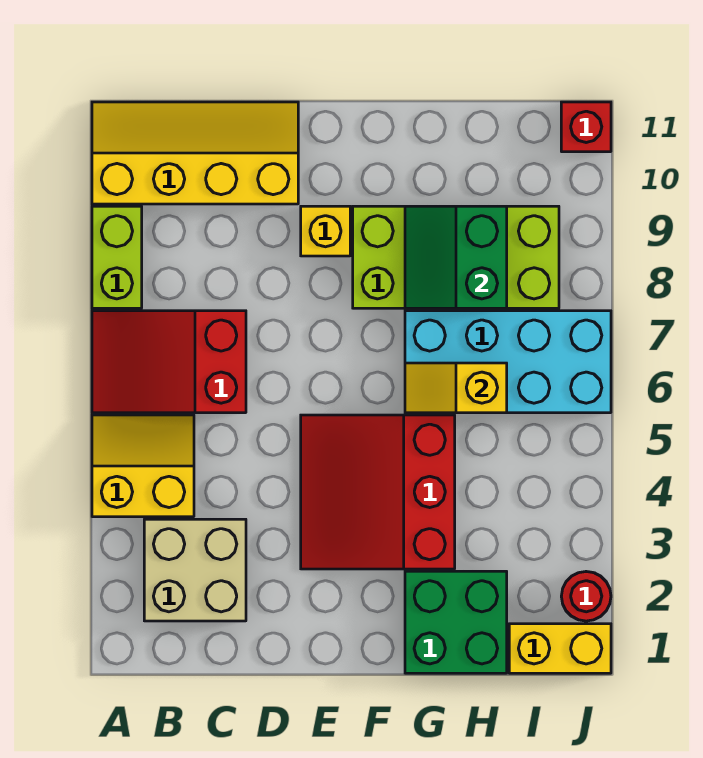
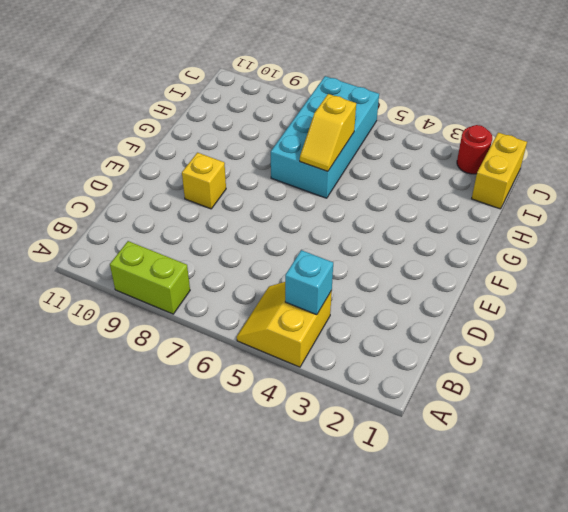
cyan brick B4 level 2 -> none
none -> red slope A6:C7 level 1 top C
none -> yellow slope A10:D11 level 1 top 10
none -> tan brick B2:C3 level 1

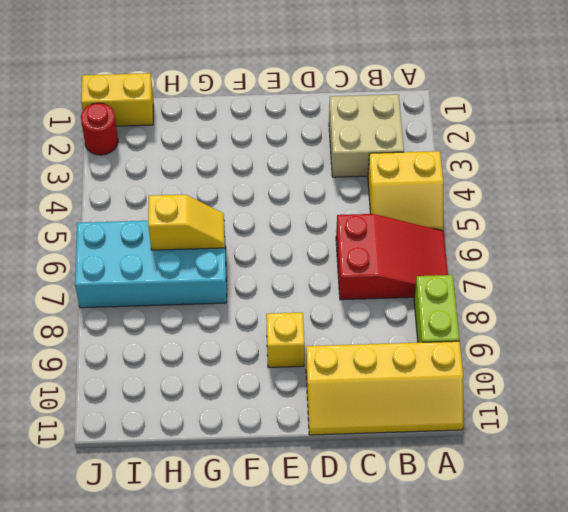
none -> red slope E3:G5 level 1 top G
none -> lime brick F8:I9 level 1
none -> green brick G1:H2 level 1

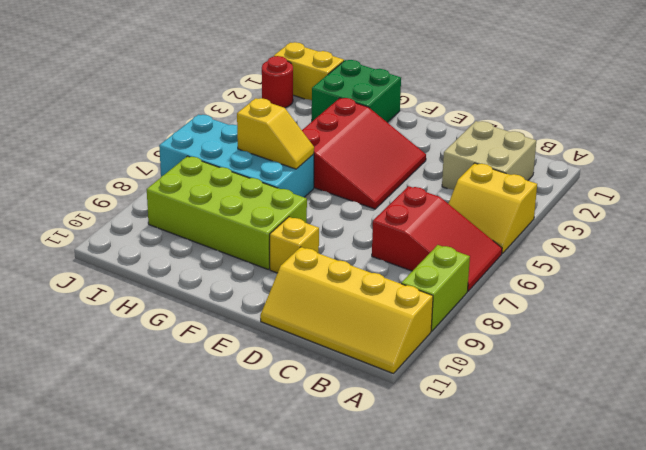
none -> red brick J11 level 1
none -> green slope G8:H9 level 2 top H

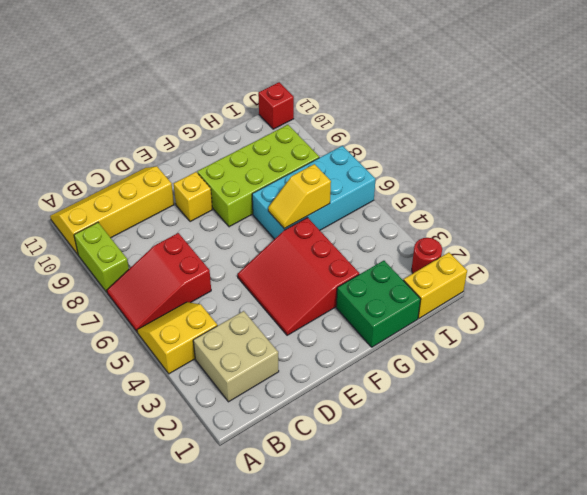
none -> green slope G8:H9 level 2 top H

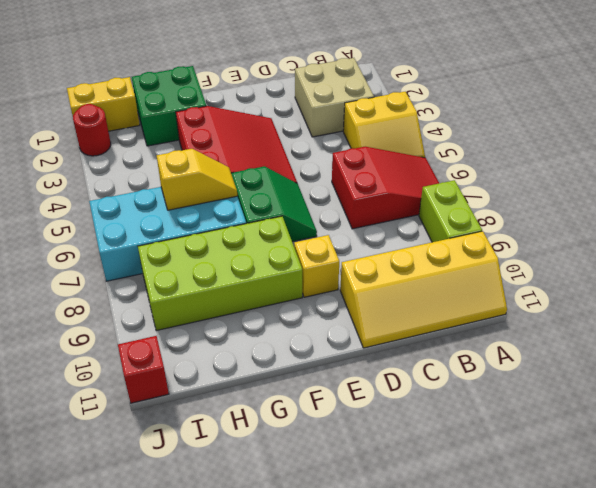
green slope E6:F7 level 1 top F -> green slope G8:H9 level 2 top H

